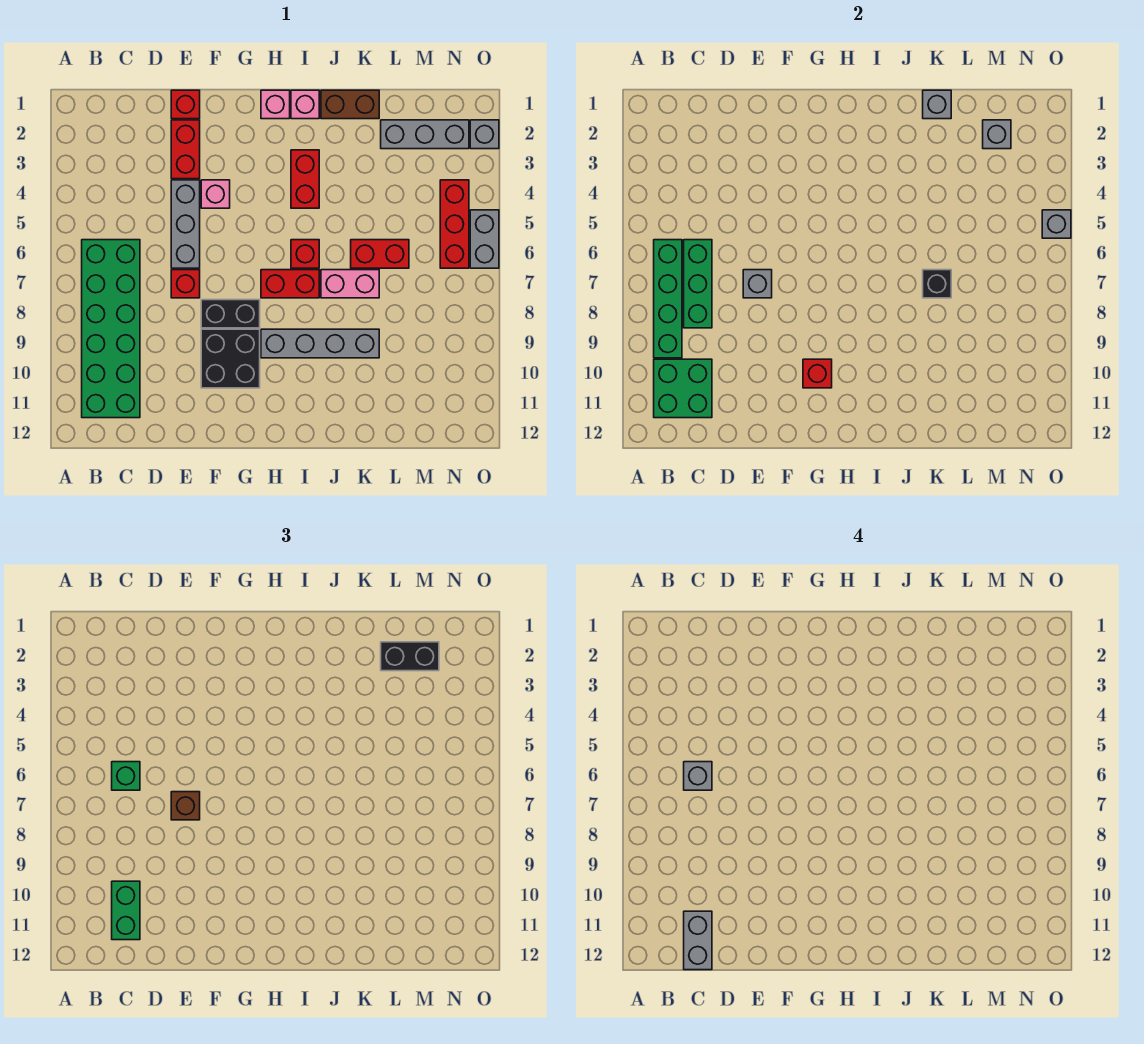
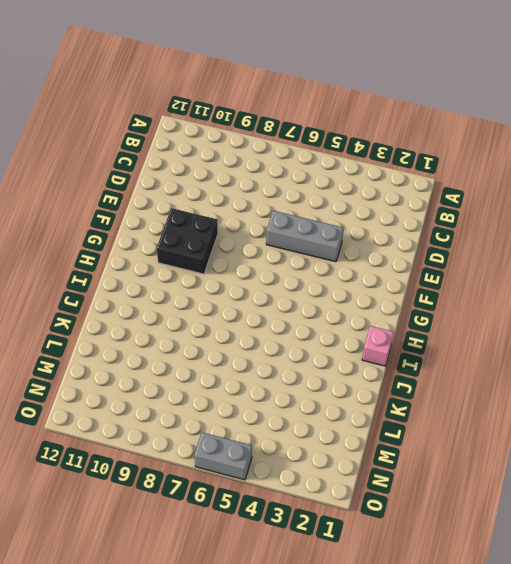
none -> green brick B6:C11 level 1
none -> red brick E1 level 1
none -> red brick E2:E3 level 1
none -> red brick E7 level 1

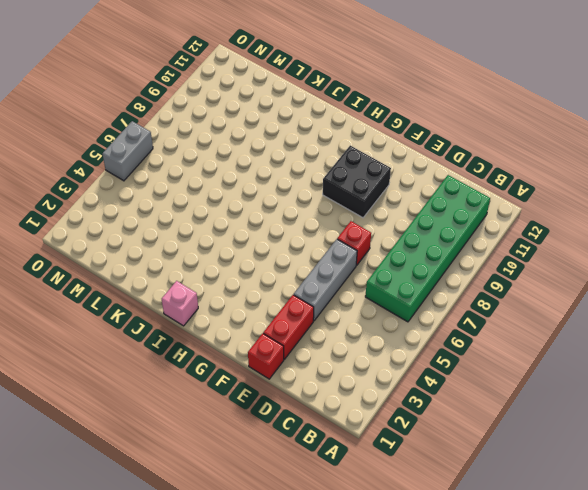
none -> pink brick F4 level 1
none -> black brick F8:G8 level 1
none -> pink brick H1 level 1
none -> red brick H7:I7 level 1

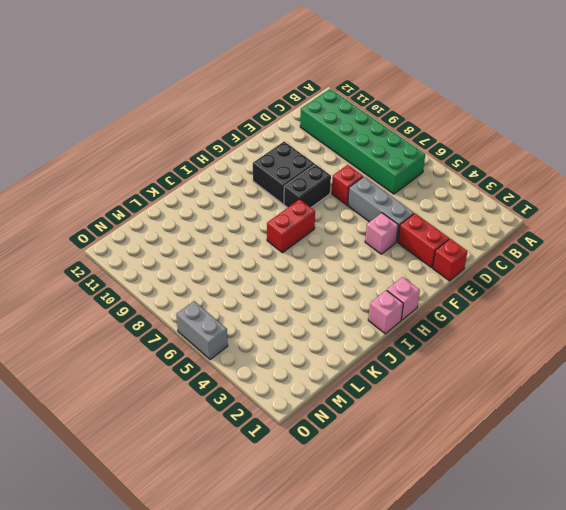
none -> grey brick H9:K9 level 1
none -> red brick I3:I4 level 1
none -> red brick I6 level 1
none -> brown brick J1:K1 level 1

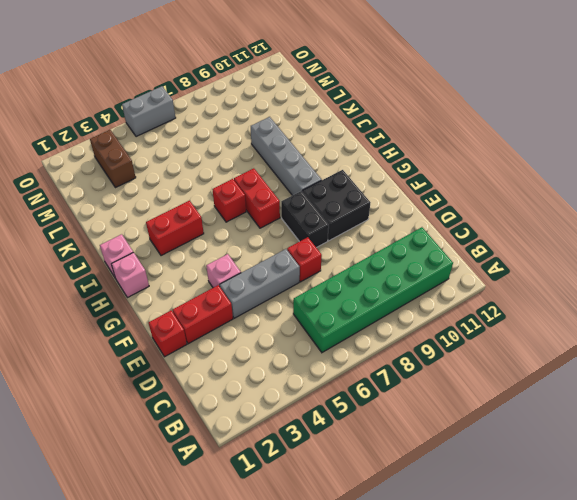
brown brick M3:N3 level 1 -> brown brick J1:K1 level 1
none -> pink brick J7:K7 level 1
none -> red brick K6:L6 level 1
none -> grey brick L2:N2 level 1
none -> red brick N4:N6 level 1

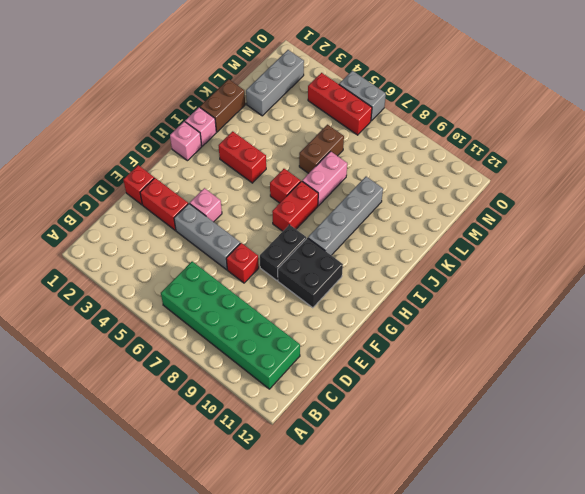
brown brick K6:L6 level 1 -> red brick K6:L6 level 1
none -> grey brick O2 level 1
none -> green brick B6:B9 level 2
none -> green brick B10:C11 level 2
none -> green brick C6:C8 level 2

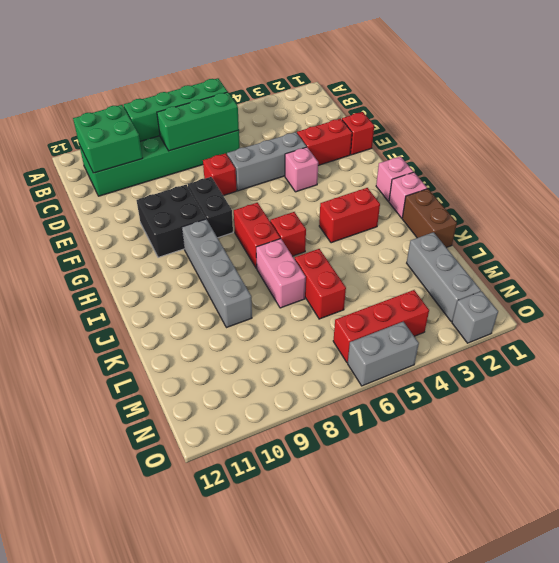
none -> grey brick E7 level 2
none -> red brick G10 level 2
none -> grey brick K1 level 2
none -> black brick K7 level 2

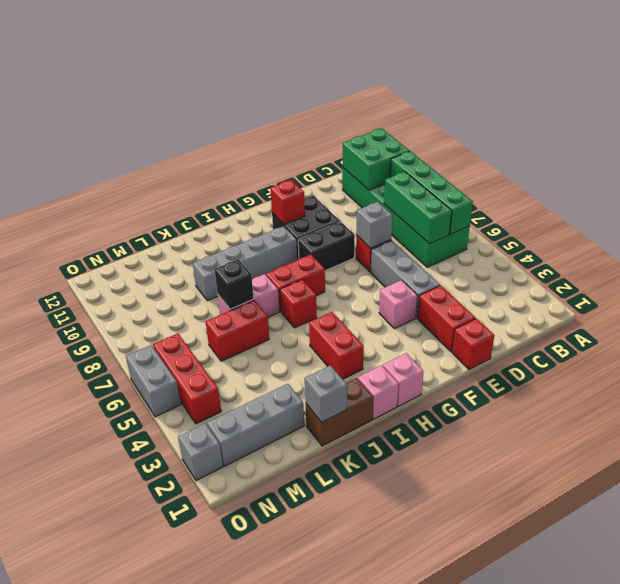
none -> grey brick M2 level 2
none -> grey brick O5 level 2
none -> green brick C6 level 3
none -> green brick C10:C11 level 3

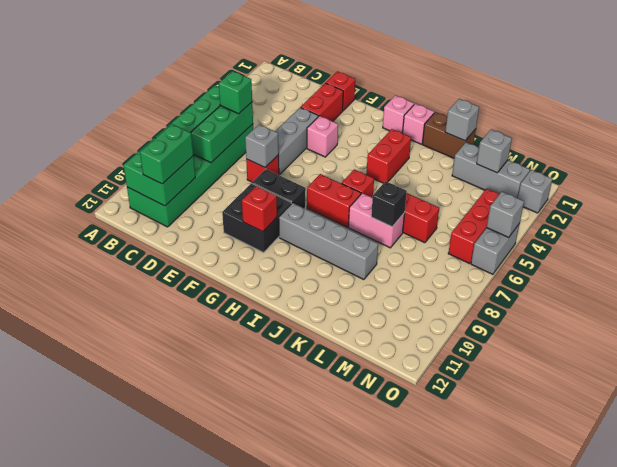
none -> brown brick E7 level 3
none -> black brick L2:M2 level 3
none -> grey brick C6 level 4
none -> grey brick C11:C12 level 4

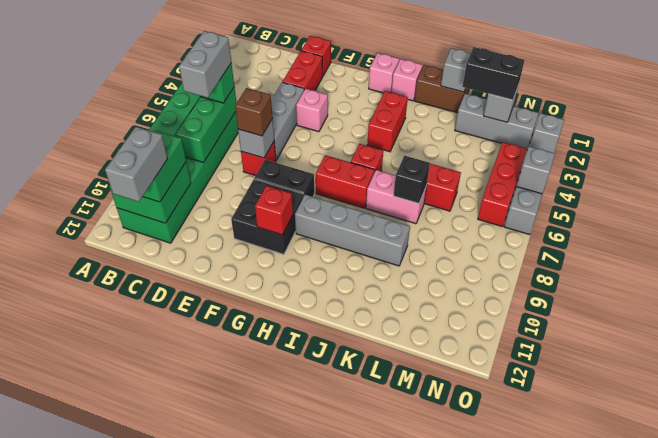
grey brick C6:C7 level 4 -> grey brick C6 level 4

